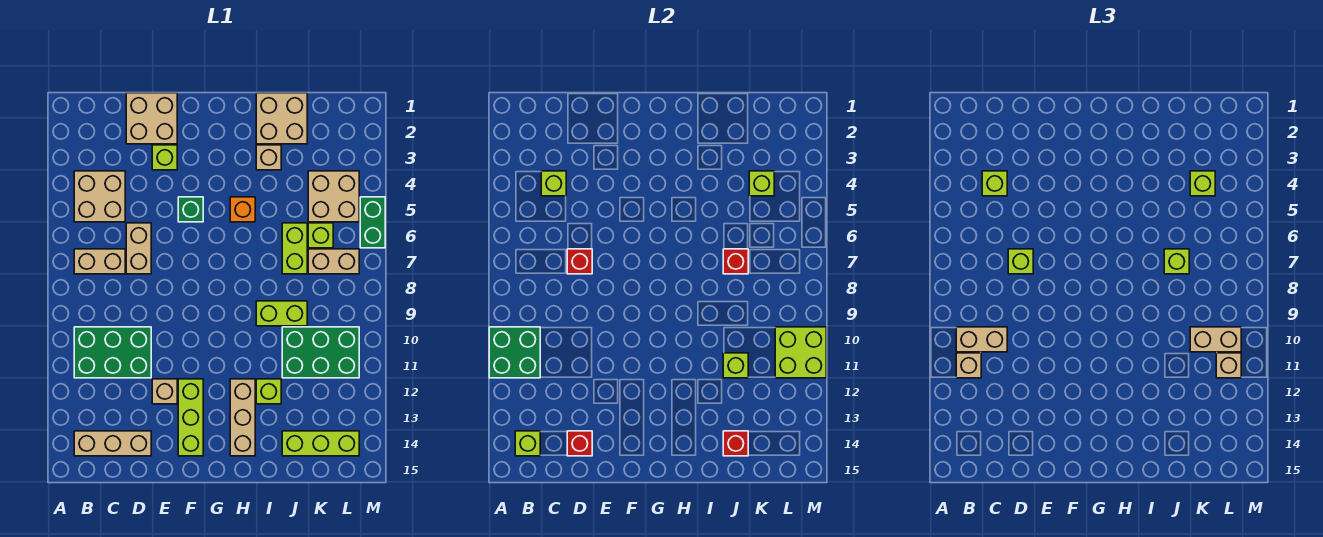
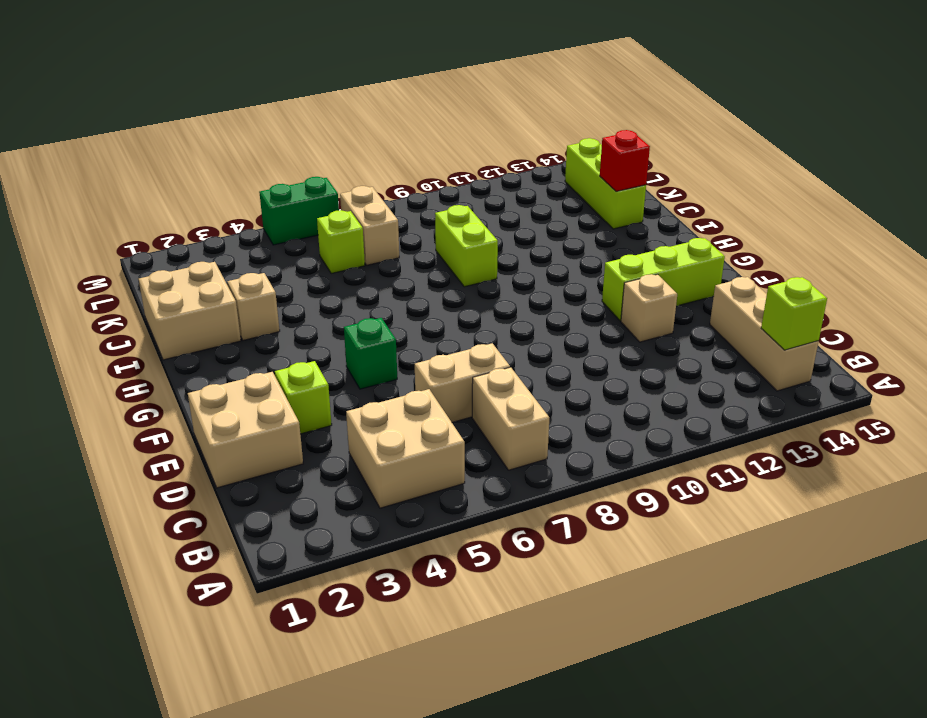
none -> green brick B10:D11 level 1
none -> orange brick H5 level 1
none -> tan brick H12:H14 level 1
none -> lime brick I12 level 1

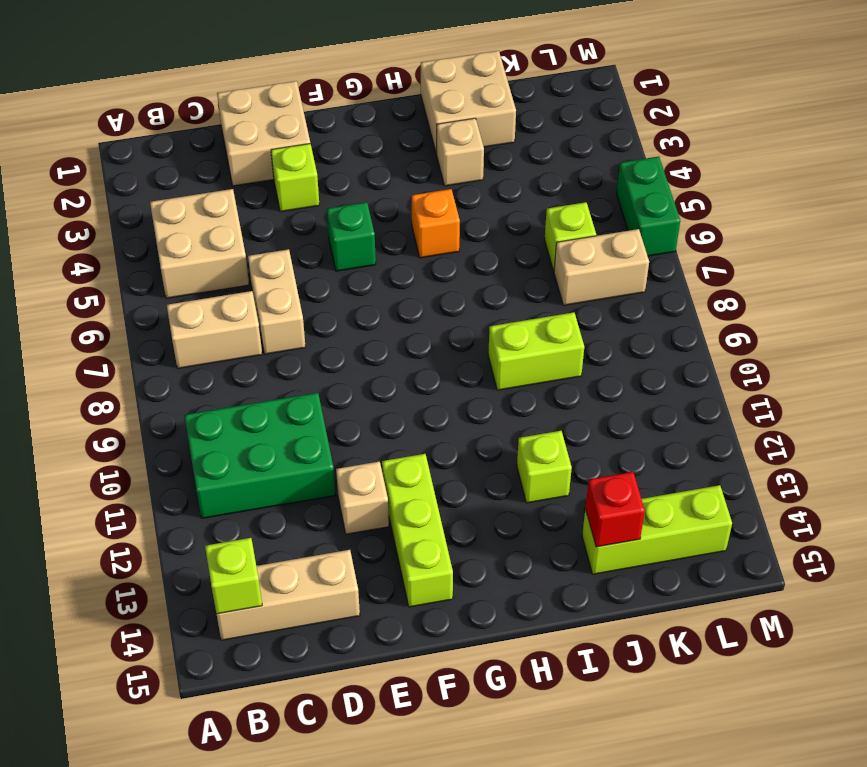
none -> tan brick H12:H14 level 1
none -> lime brick J6:J7 level 1
none -> green brick J10:L11 level 1
none -> tan brick K4:L5 level 1

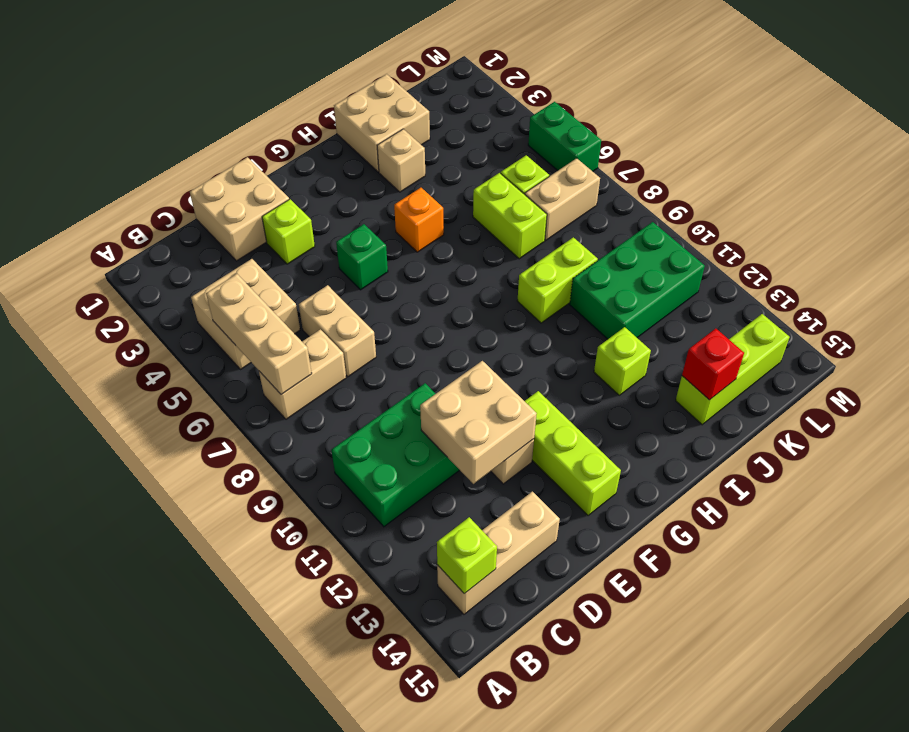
tan brick B5:B7 level 2 -> tan brick H12:H14 level 1
tan brick D11:E12 level 2 -> tan brick K4:L5 level 1
none -> green brick A10:B11 level 2
none -> lime brick C4 level 2
none -> red brick D7 level 2
none -> red brick D14 level 2

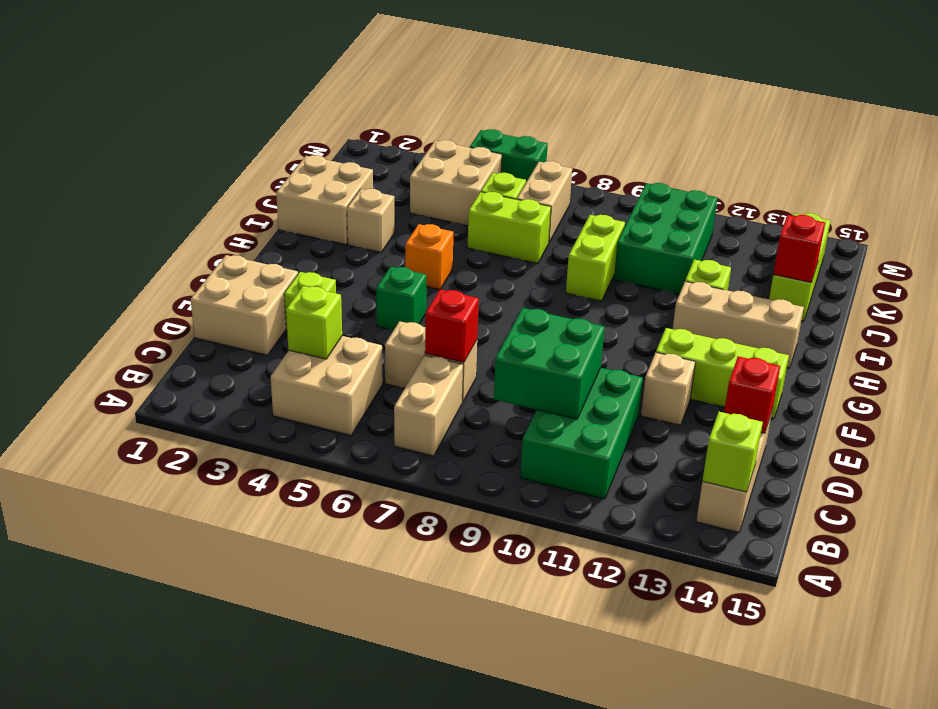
green brick C9:D10 level 2 -> green brick A10:B11 level 2
none -> red brick J7 level 2
none -> lime brick J11 level 2
none -> lime brick K4 level 2
none -> lime brick L10:M11 level 2

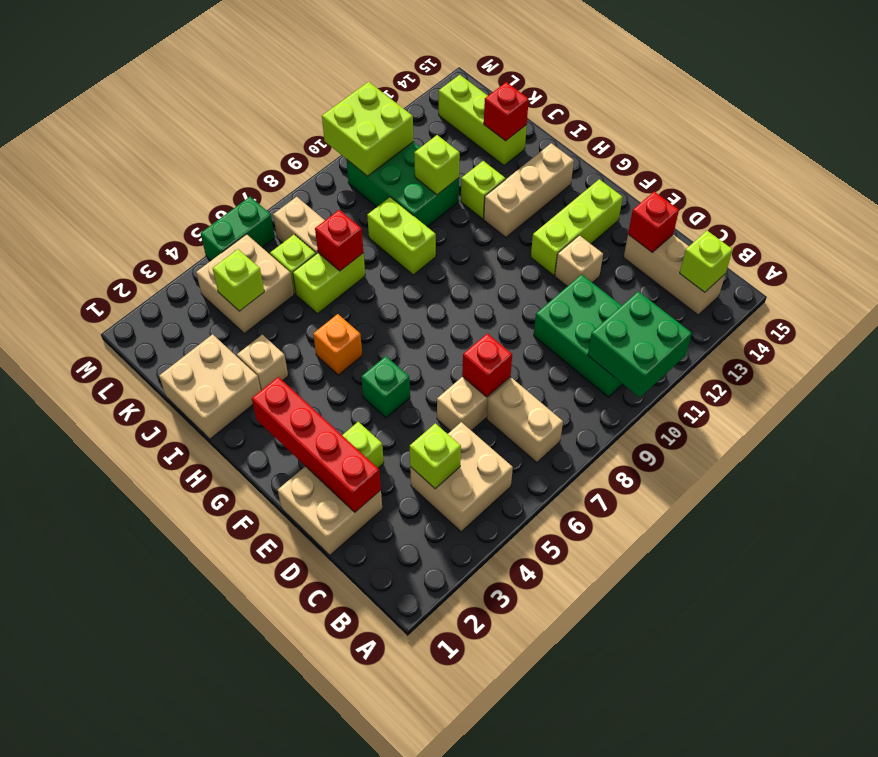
red brick D2:G2 level 2 -> none
none -> tan brick B10:C10 level 3
none -> tan brick B11 level 3
none -> lime brick C4 level 3
none -> lime brick D7 level 3

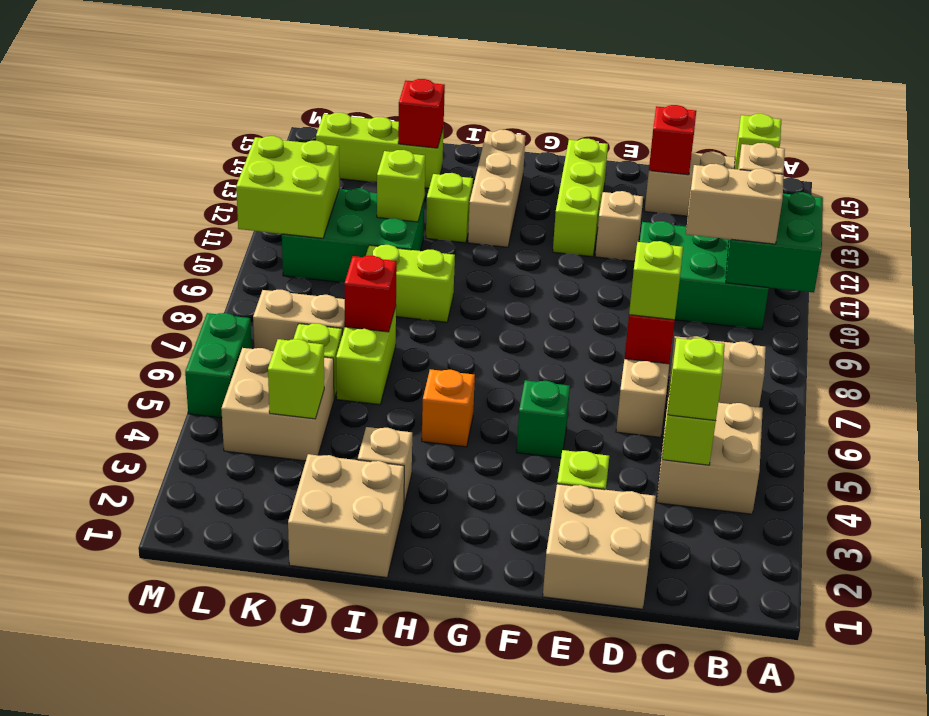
none -> lime brick J7 level 3
none -> lime brick K4 level 3
none -> tan brick K10:L10 level 3
none -> tan brick L11 level 3

